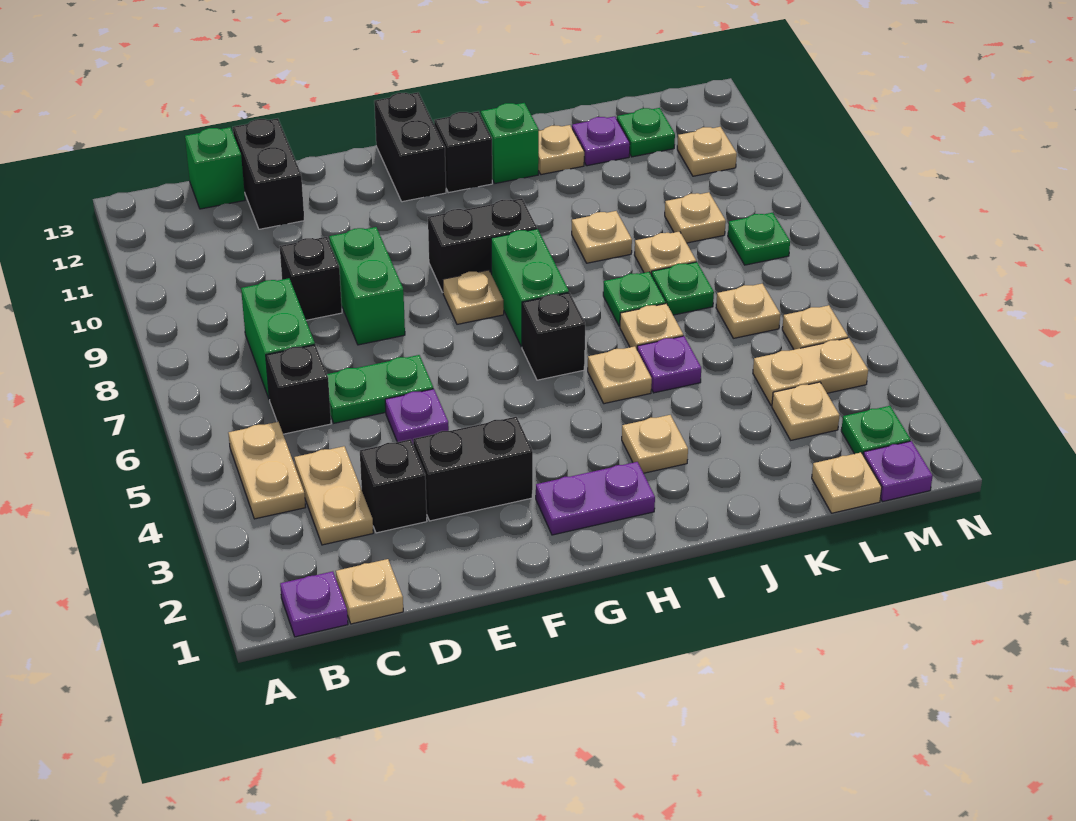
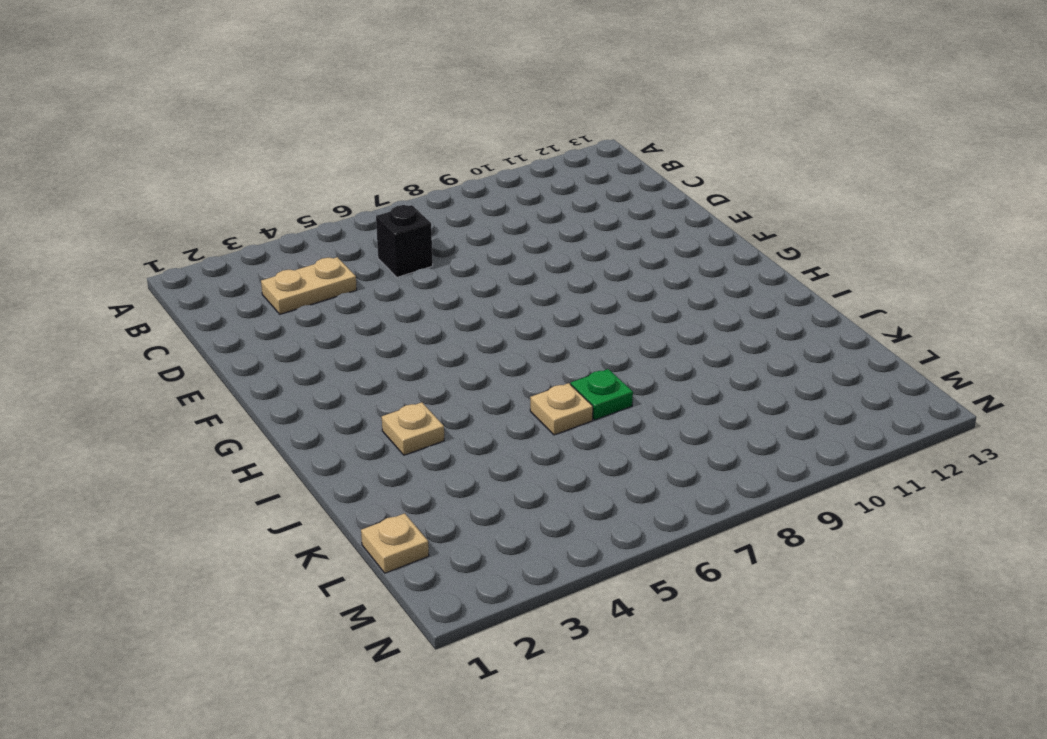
none -> purple plate B1 level 1
none -> tan plate B4:B5 level 1
none -> tan plate C1 level 1
none -> green brick C7:C8 level 1

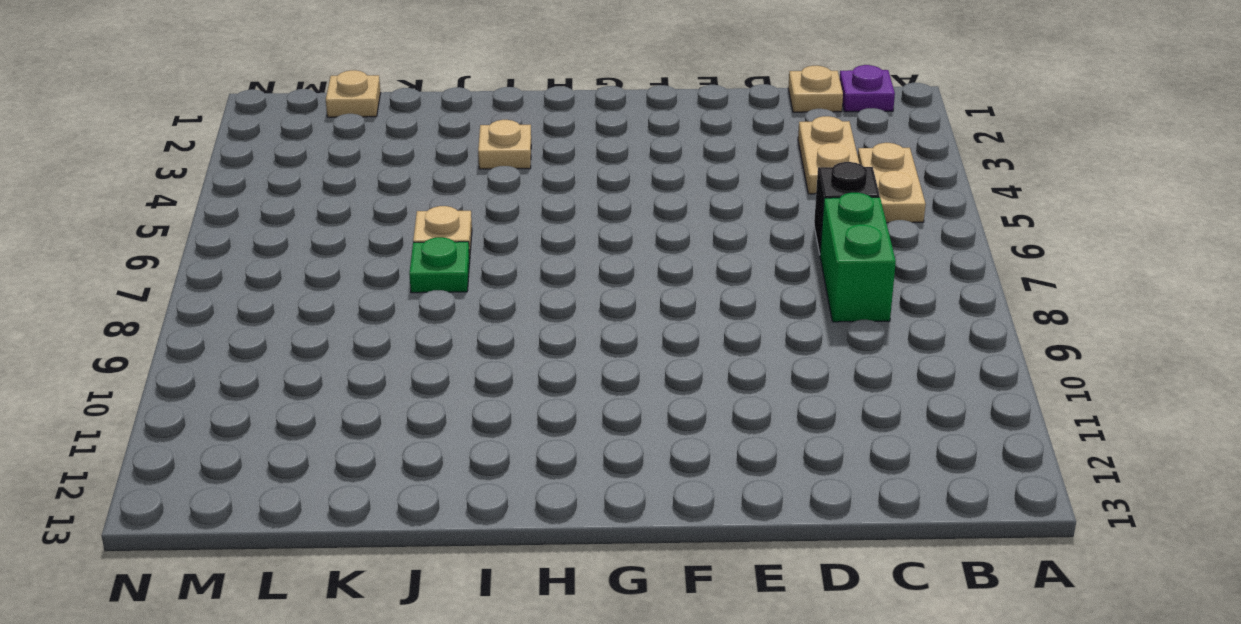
none -> green brick C13 level 1
none -> black brick D3 level 1
none -> green plate D6:E6 level 1
none -> black brick D9 level 1

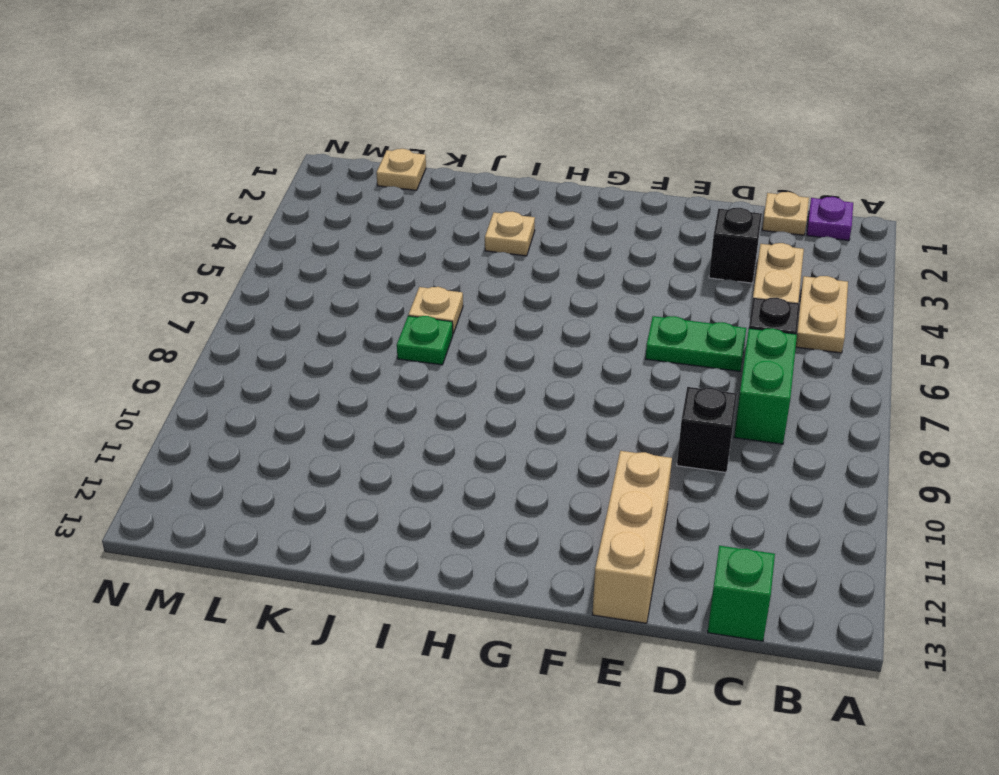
tan brick E11:E13 level 1 -> none
none -> black brick D12:D13 level 1
none -> black brick E3:F3 level 1
none -> purple plate E5 level 1
none -> green brick E8:E9 level 1

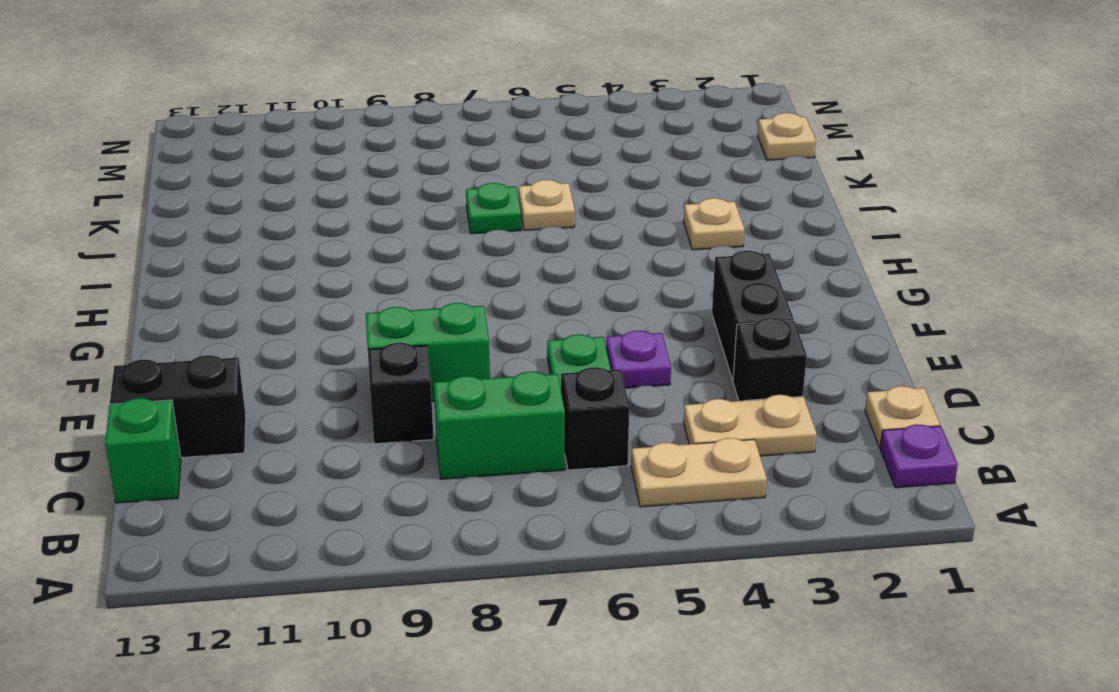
none -> purple plate G2:H2 level 1
none -> tan plate G8 level 1
none -> black brick G9:H9 level 1
none -> black brick G12:G13 level 1

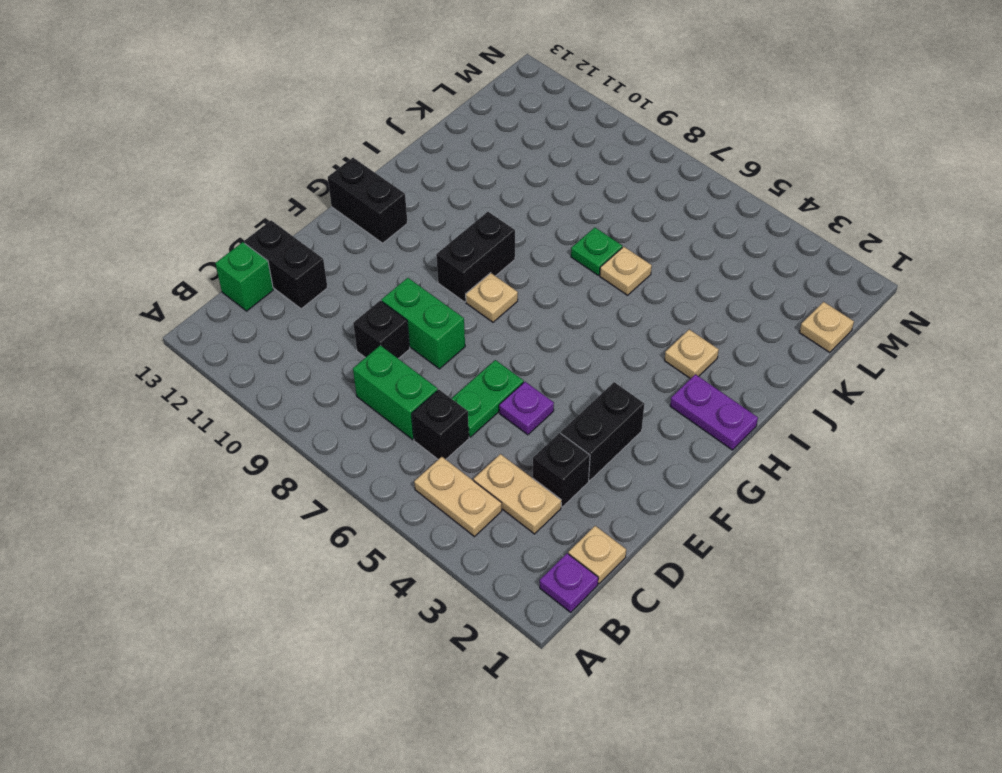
purple plate H1:H2 level 1 -> purple plate G2:H2 level 1
none -> black brick H6 level 1
none -> green brick H7:H8 level 1
none -> black brick H12 level 1
none -> tan plate I5 level 1

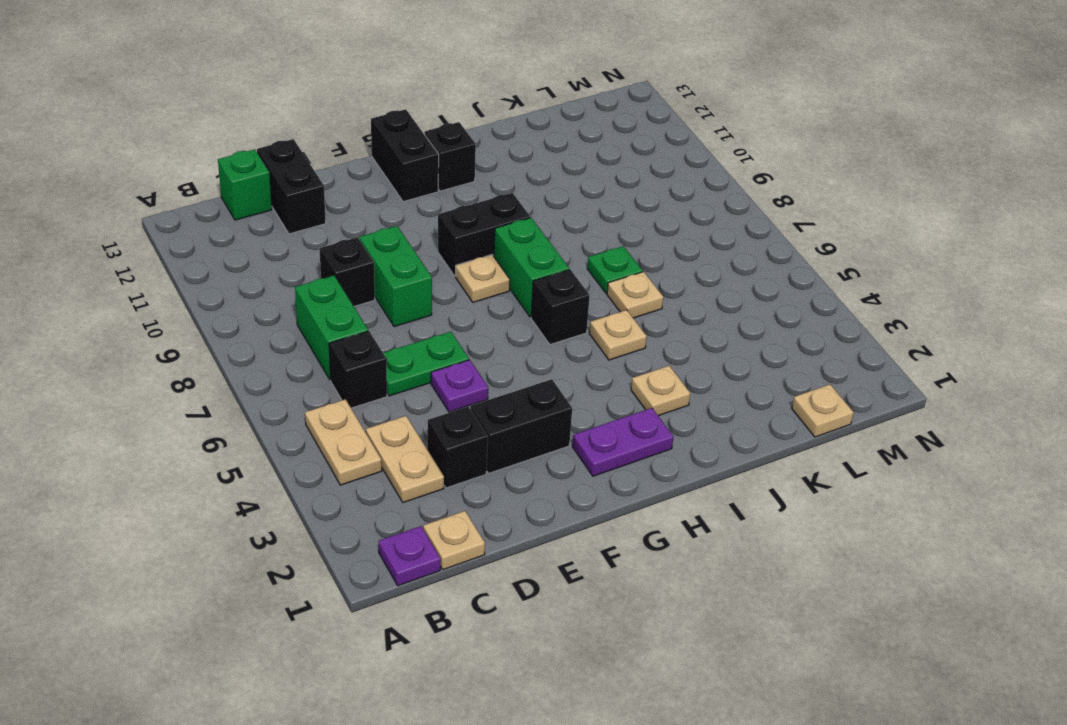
none -> green brick I12 level 1
none -> purple plate J5 level 1
none -> tan plate J9 level 1
none -> tan plate J12 level 1

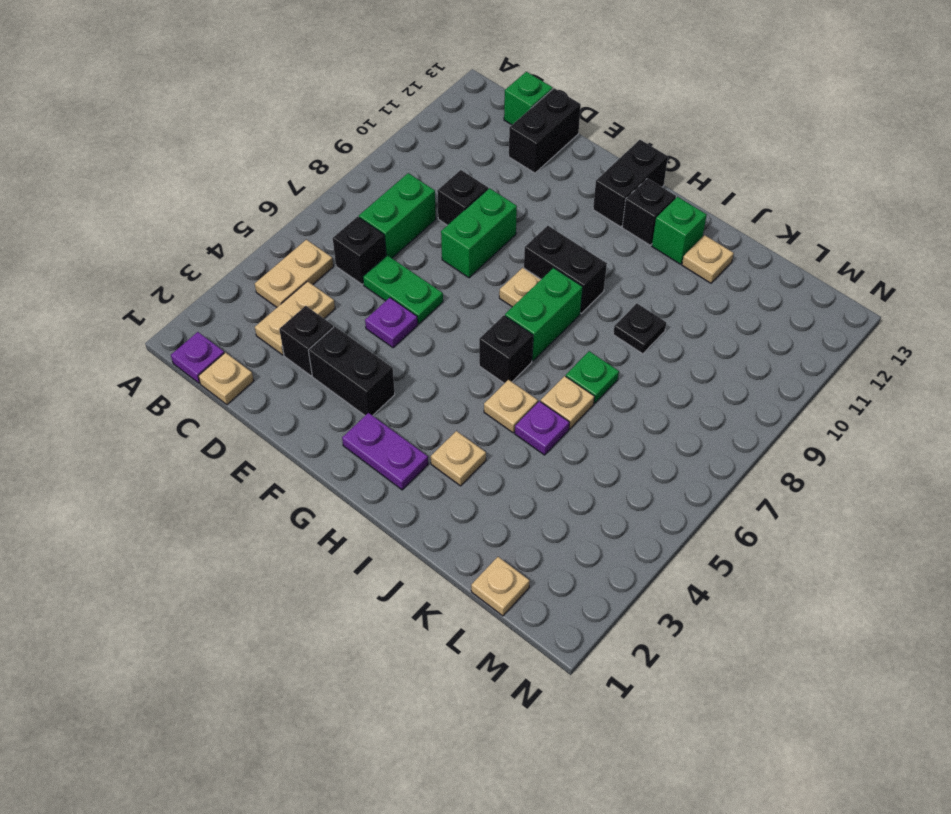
black plate J9 level 1 -> tan plate J9 level 1
none -> green plate K7 level 1
none -> tan plate K8 level 1
none -> purple plate K12 level 1
none -> tan plate L3 level 1

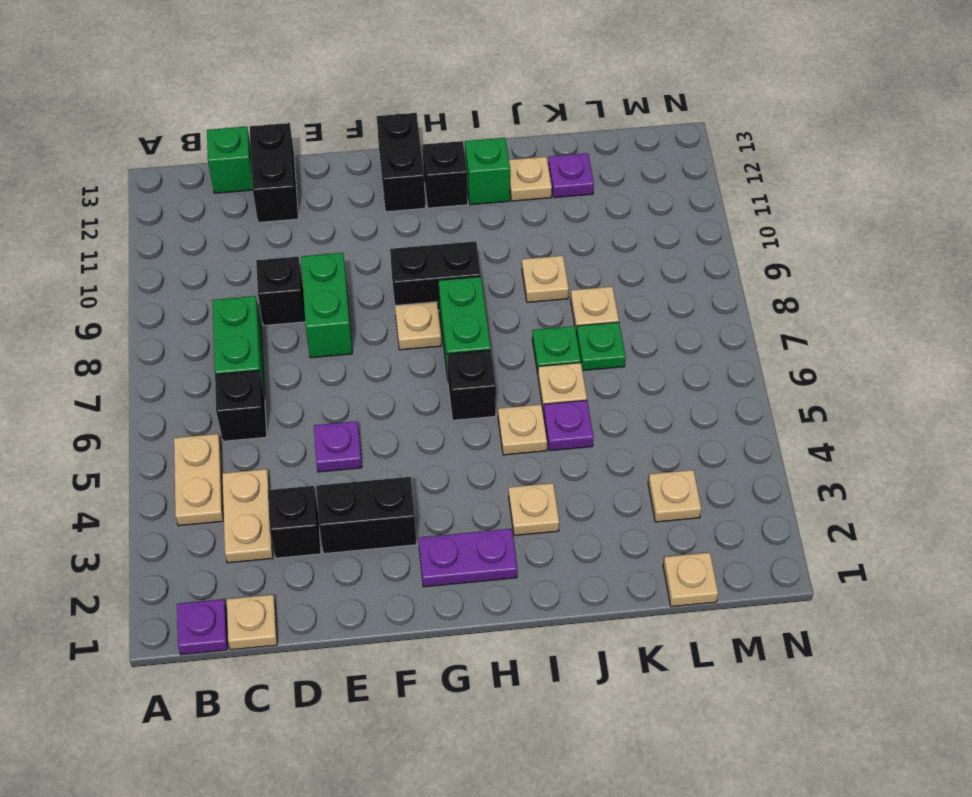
none -> green plate D6:E6 level 1
none -> tan plate L4:M4 level 1
none -> tan plate L6 level 1
none -> tan plate L9 level 1

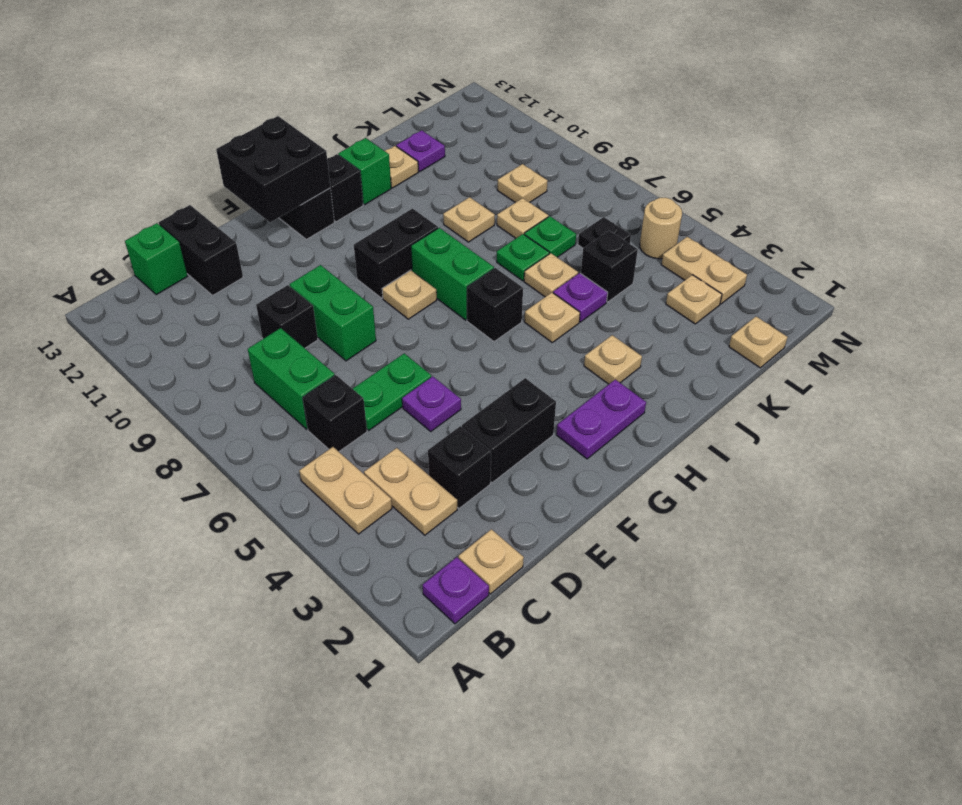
black brick F12:G13 level 2 -> none
black brick K5 level 1 -> none
black plate L6 level 1 -> tan plate L6 level 1
tan plate M3:M4 level 1 -> tan plate L4:M4 level 1
tan round brick M5 level 1 -> tan plate M5 level 1
none -> green plate L12 level 1
none -> purple plate M1 level 1
none -> green plate M2 level 1
none -> green plate M8 level 1

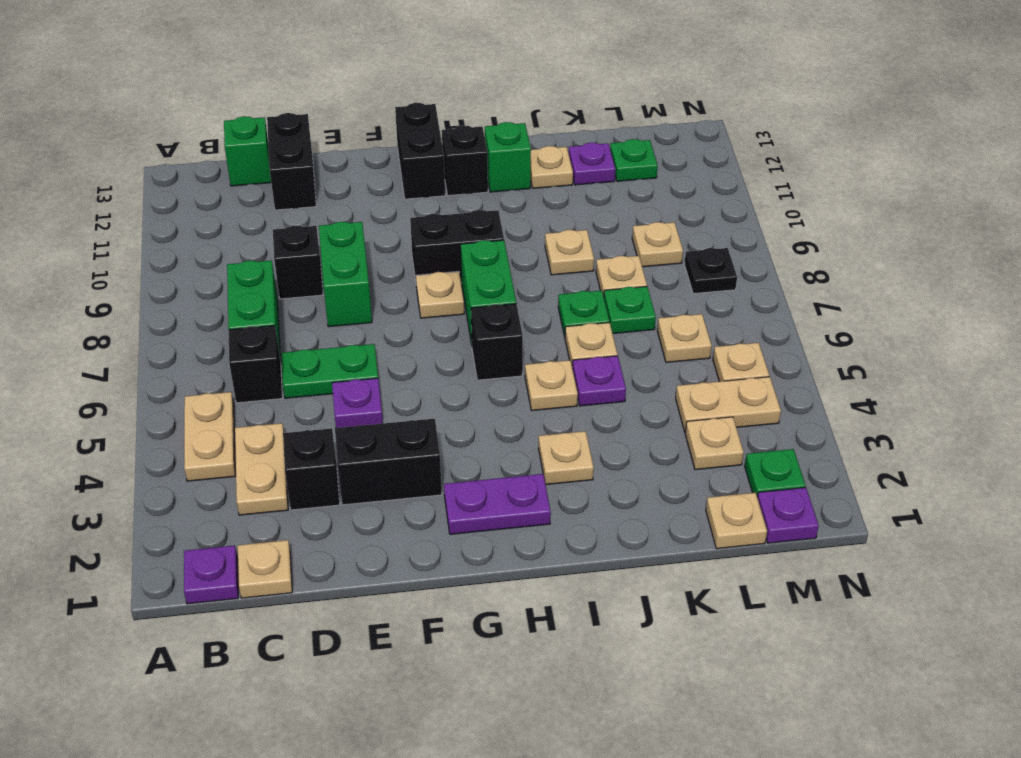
black plate M8 level 1 -> green plate M8 level 1
none -> tan plate M11 level 1

